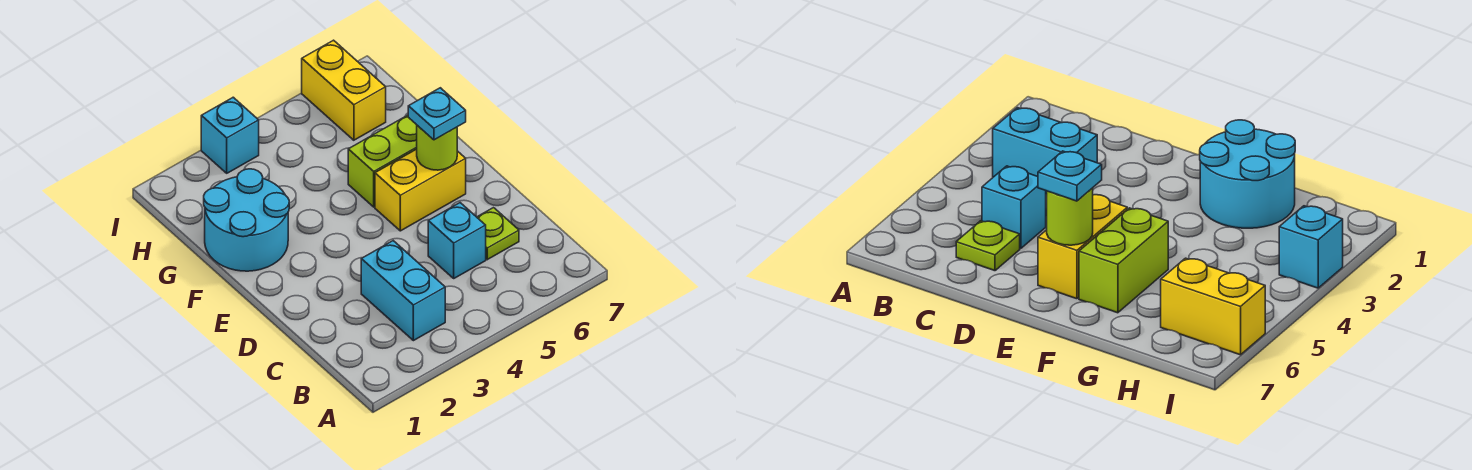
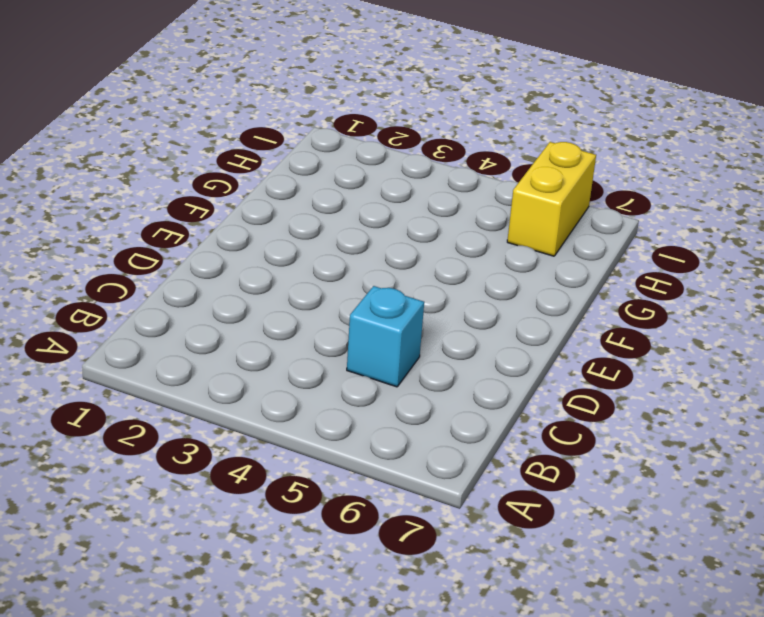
none -> cyan brick B3:C3 level 1
none -> lime plate C6 level 1

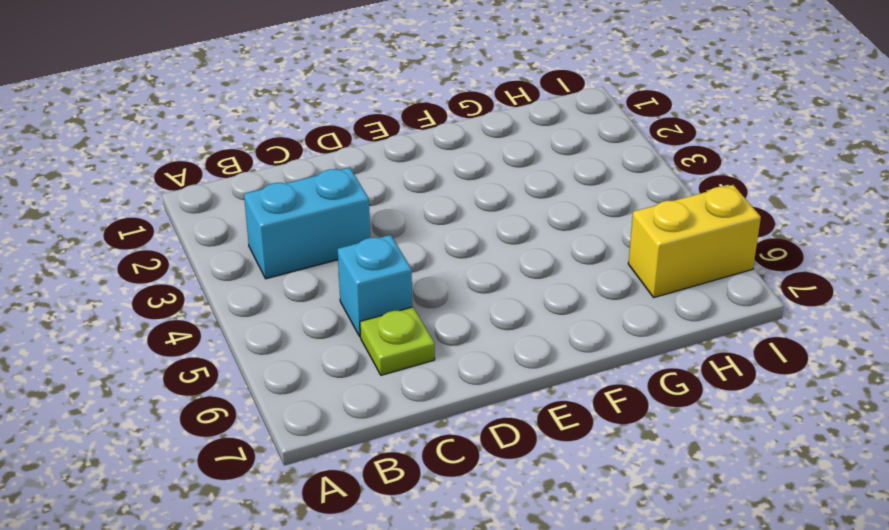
none -> yellow brick E5:E6 level 1
none -> cyan round brick F1:G2 level 1

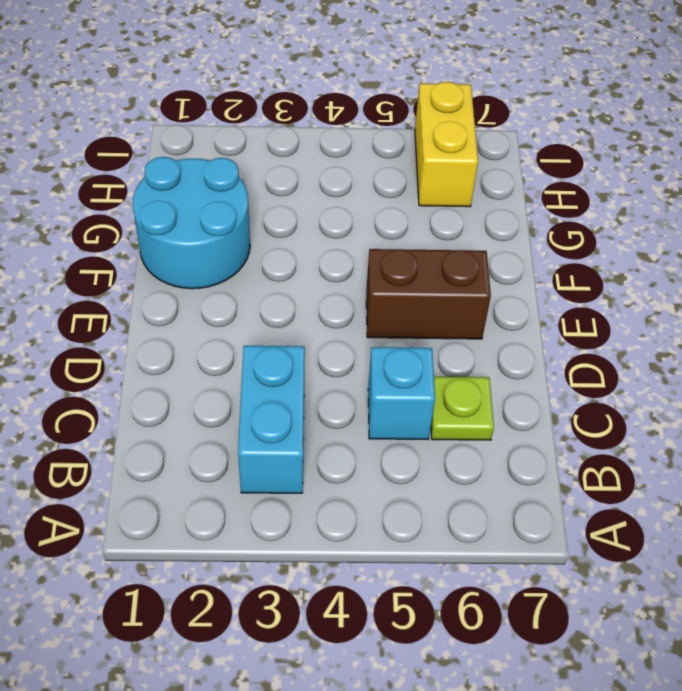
brown brick E5:E6 level 1 -> yellow brick E5:E6 level 1
none -> lime brick F5:F6 level 1
none -> cyan brick I3 level 1

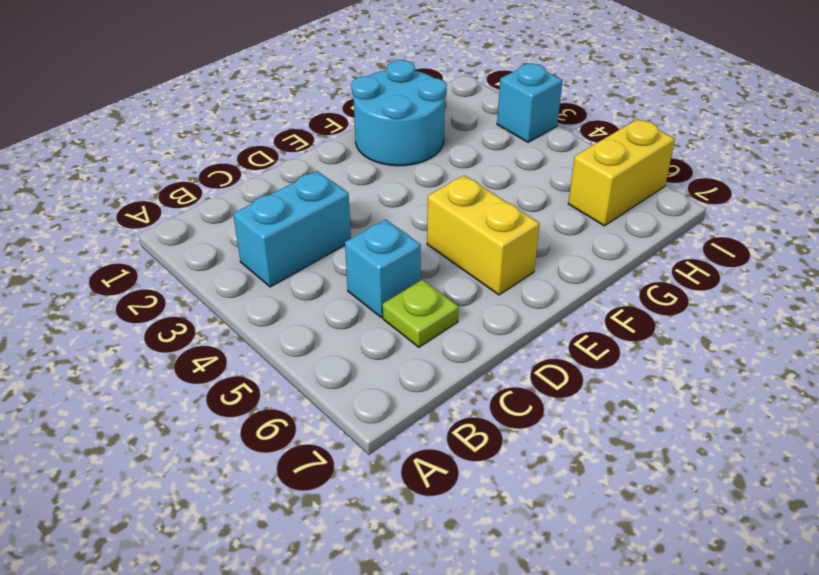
none -> lime brick F5:F6 level 1
none -> lime round brick E6 level 2

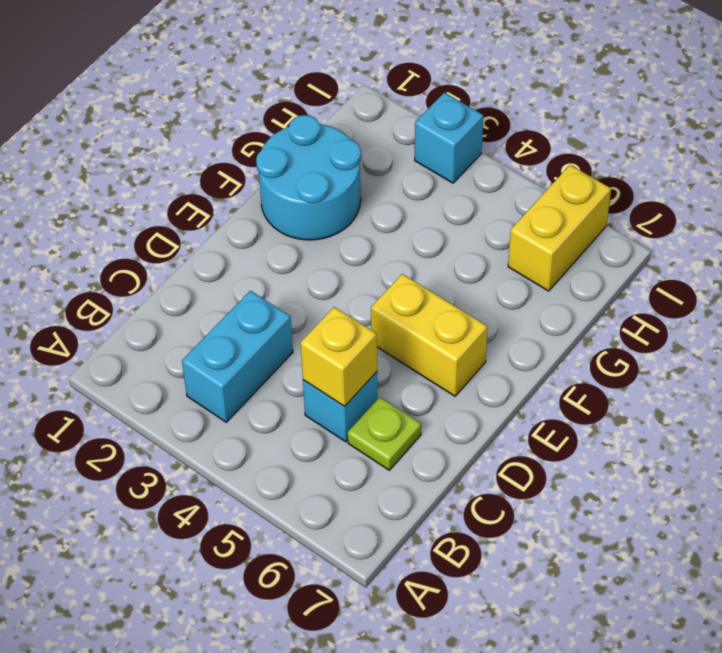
yellow brick C5 level 2 -> none
none -> lime brick F5:F6 level 1
none -> lime round brick E6 level 2

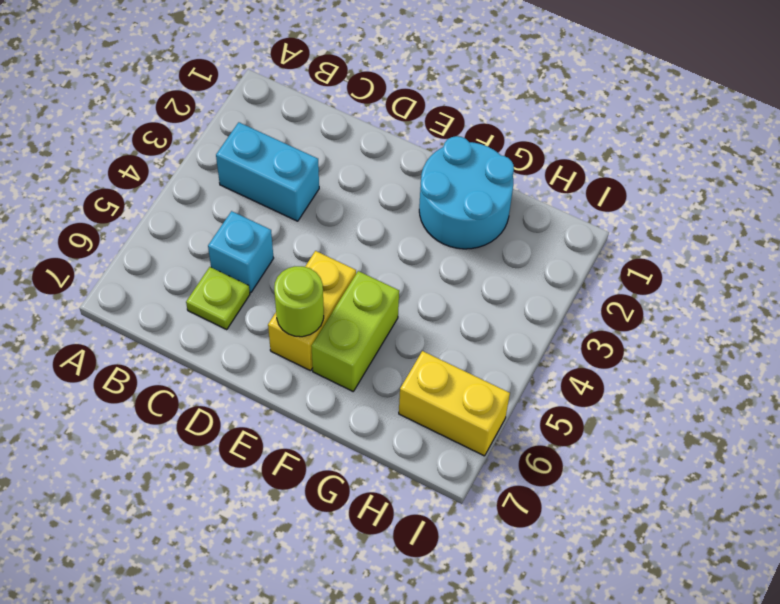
none -> cyan brick I3 level 1
none -> cyan plate E6 level 3

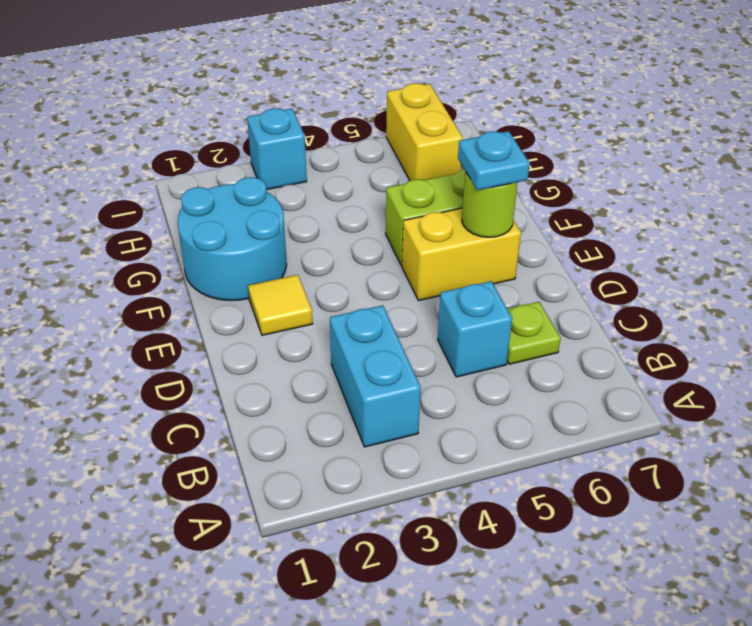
yellow tile E2 level 1 -> none

